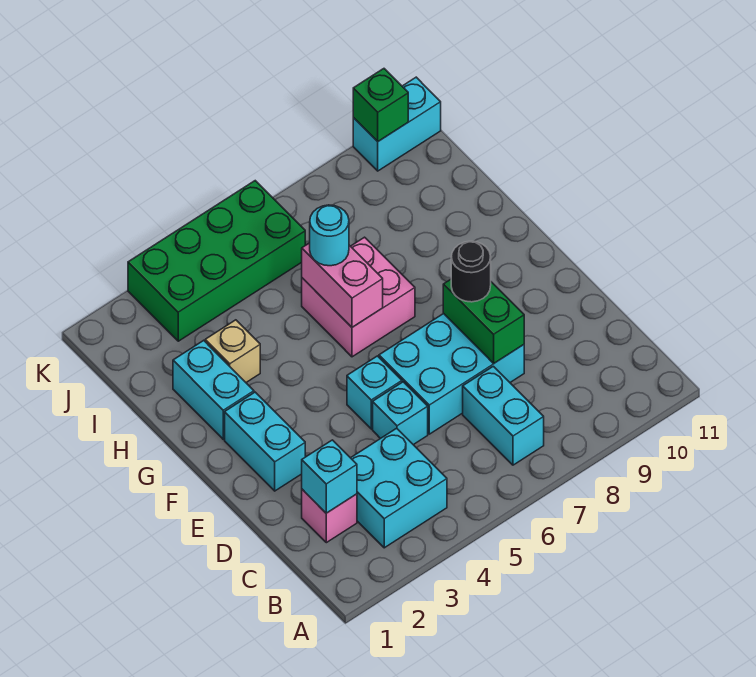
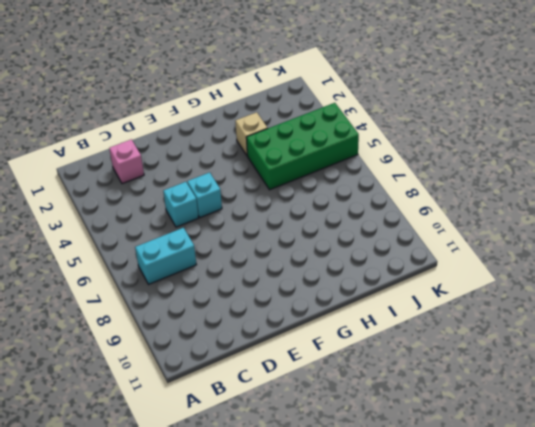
green brick H4:K5 level 1 -> green brick J3:K6 level 1
none -> cyan brick B3:C4 level 1
none -> cyan brick D6:E8 level 1
none -> cyan brick E2:F2 level 1

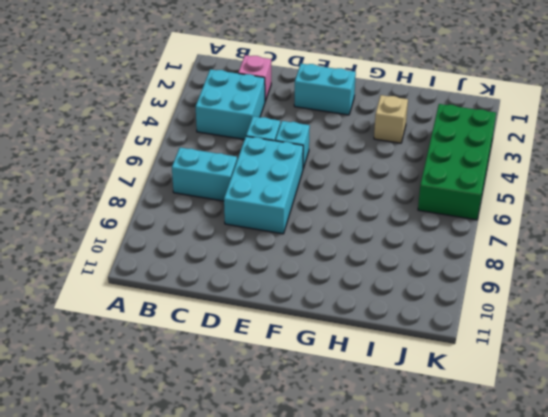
none -> cyan brick G2:H2 level 1
none -> pink brick G6:H7 level 1
none -> cyan brick K10:K11 level 1

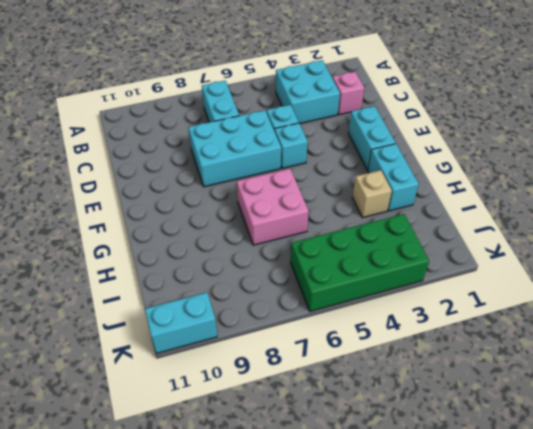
none -> cyan brick C2 level 2
none -> green brick D8:E8 level 2
none -> pink brick G6:H6 level 2

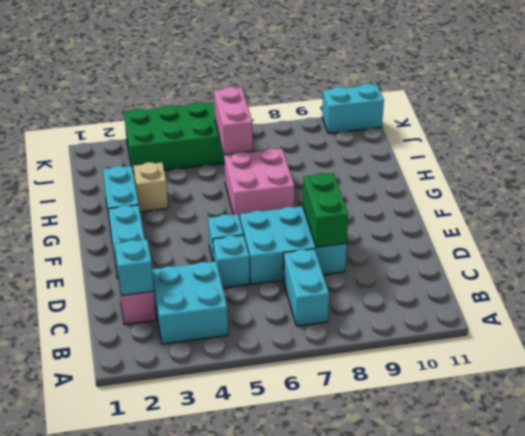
pink brick I6:J6 level 2 -> pink brick G6:H6 level 2
none -> green brick K10 level 2
none -> black round brick E8 level 3
none -> cyan round brick H6 level 3

